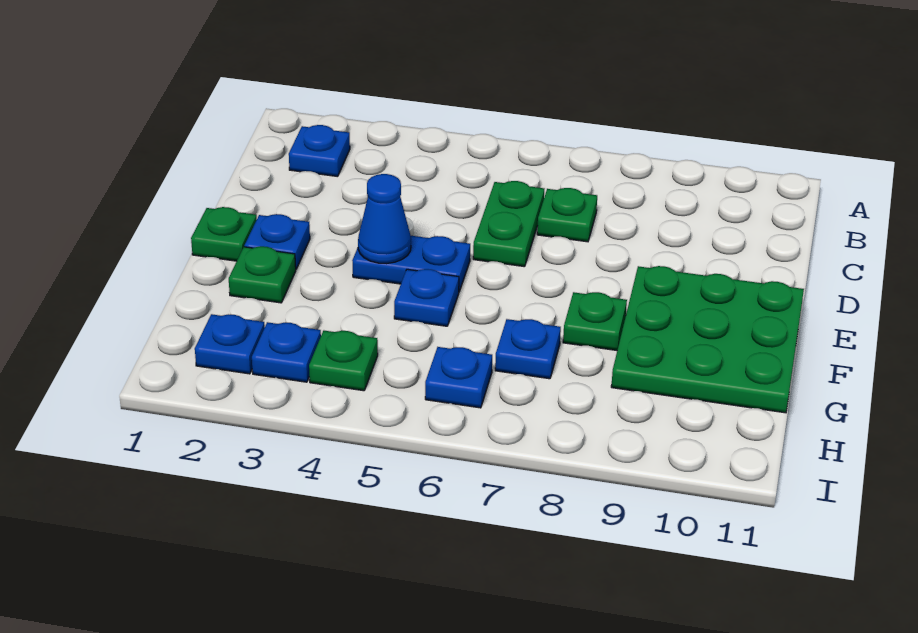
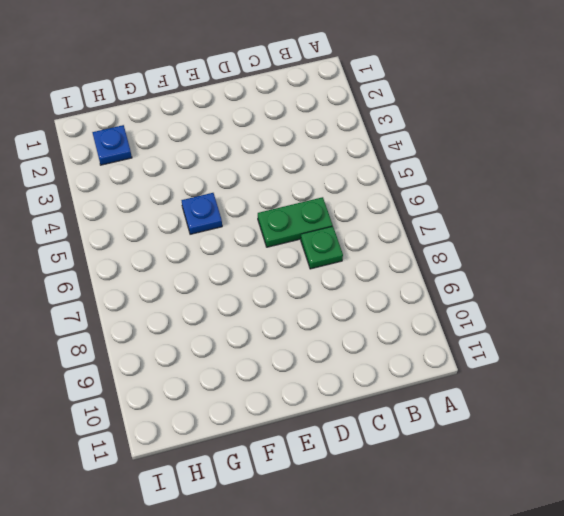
none -> blue plate B2 level 1
none -> green plate E1 level 1
none -> blue plate E2 level 1

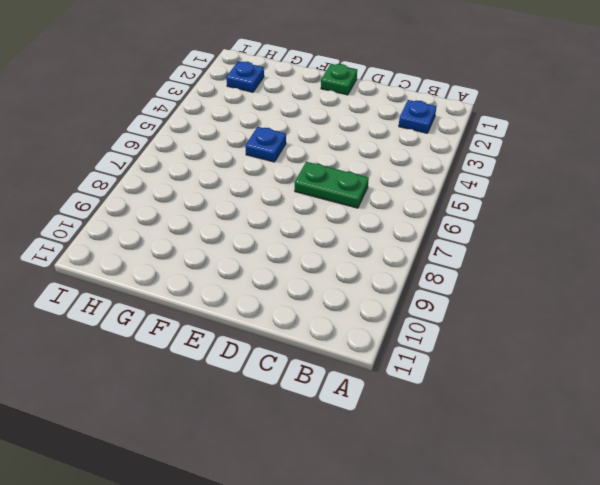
none -> green plate C7 level 1
none -> blue plate E2 level 1
none -> blue plate E4:E5 level 1

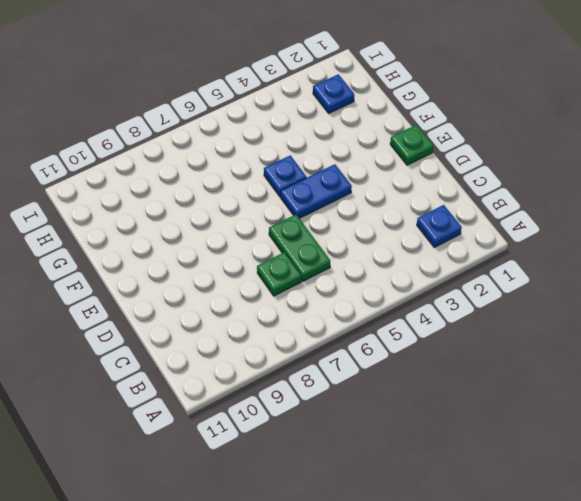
none -> blue plate E2 level 1
none -> green plate E9:G11 level 1
none -> green plate F2 level 1

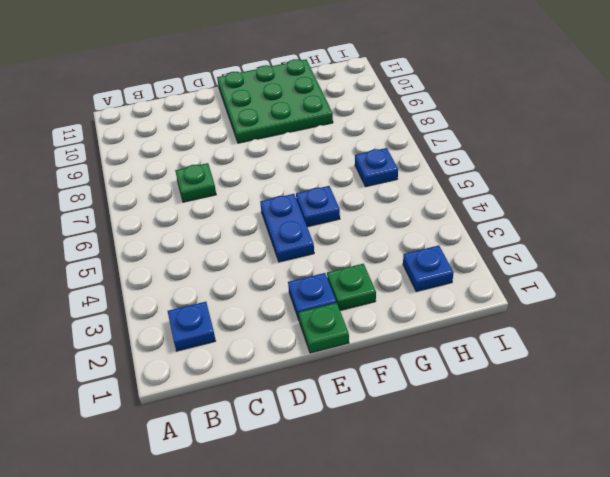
none -> green plate C6:D6 level 1
none -> green plate F8 level 1
none -> blue plate G7 level 1

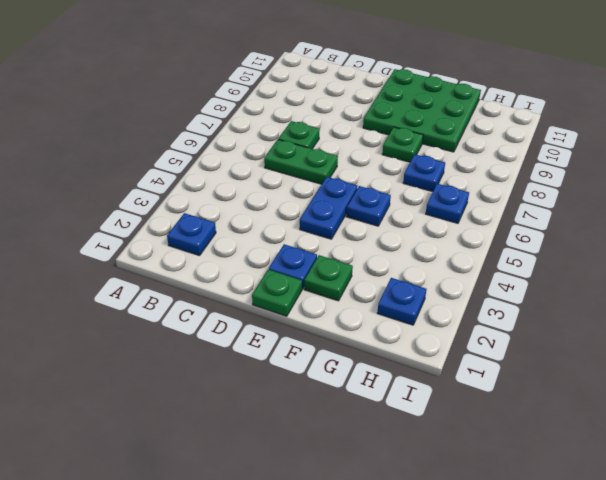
none -> blue plate H3 level 1
none -> green plate H4 level 1
none -> blue cone E4 level 2

